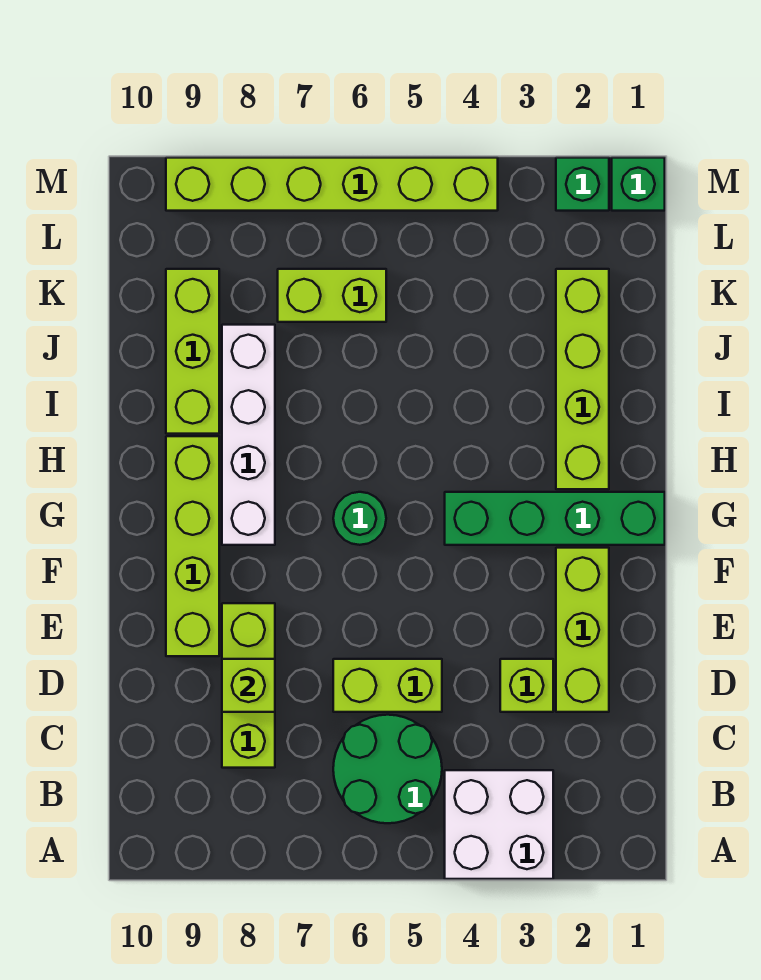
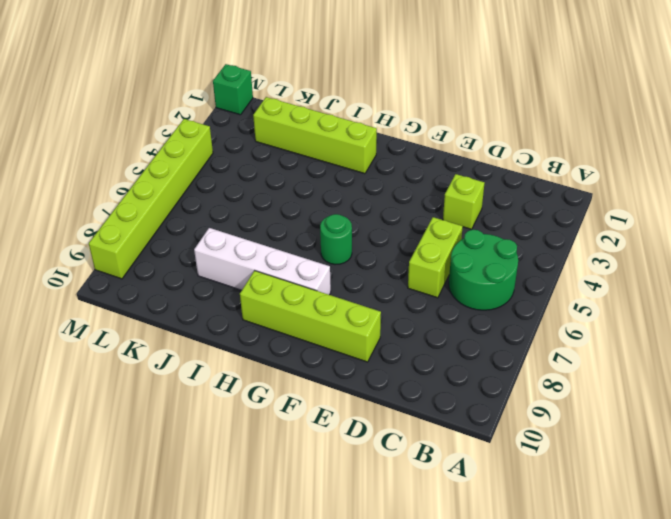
none -> white brick A3:B4 level 1
none -> lime brick C8:E8 level 1
none -> lime brick D2:F2 level 1

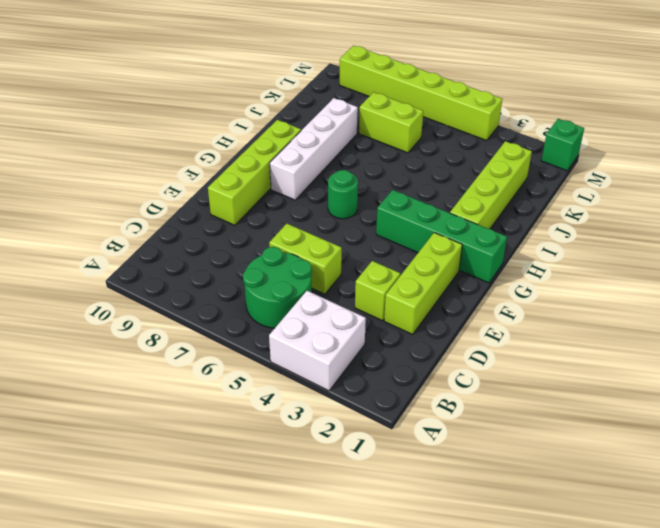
none -> lime brick C8:E8 level 1
none -> lime brick I9:K9 level 1
none -> green brick M2 level 1

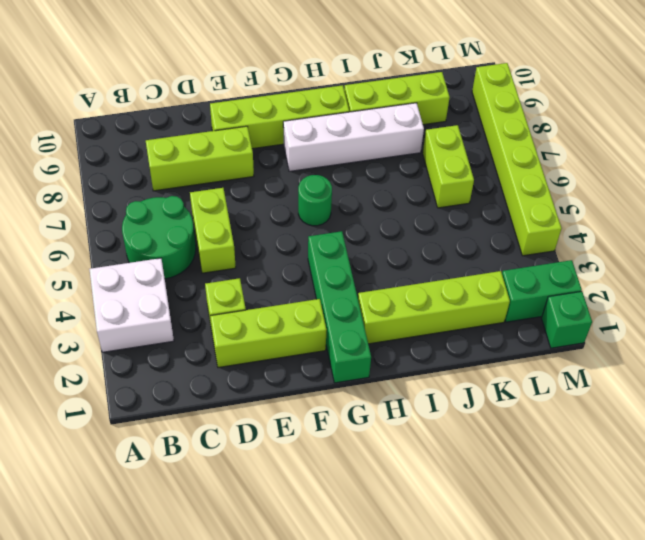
green brick L2:M2 level 1 -> green brick M2 level 1
none -> lime brick D8 level 2

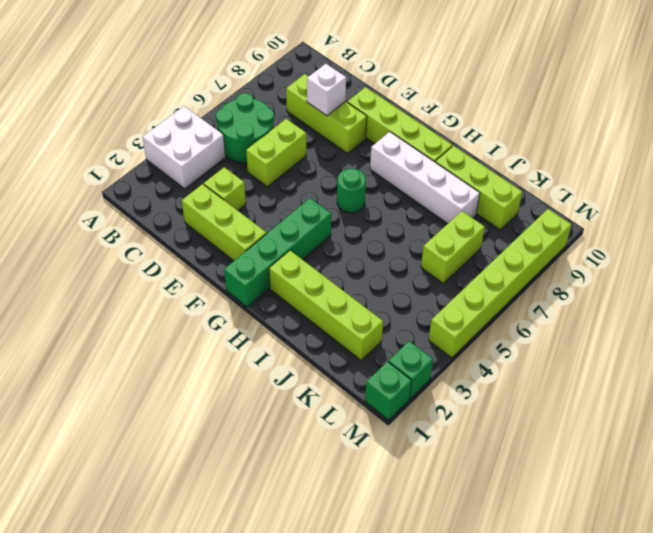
white brick D8 level 2 -> lime brick D8 level 2

